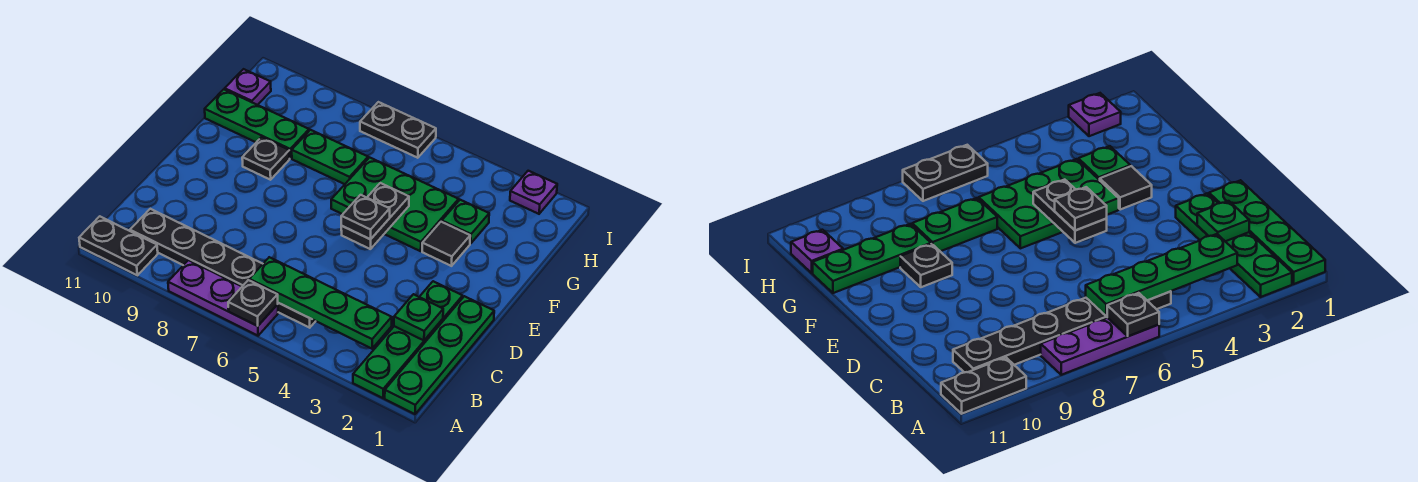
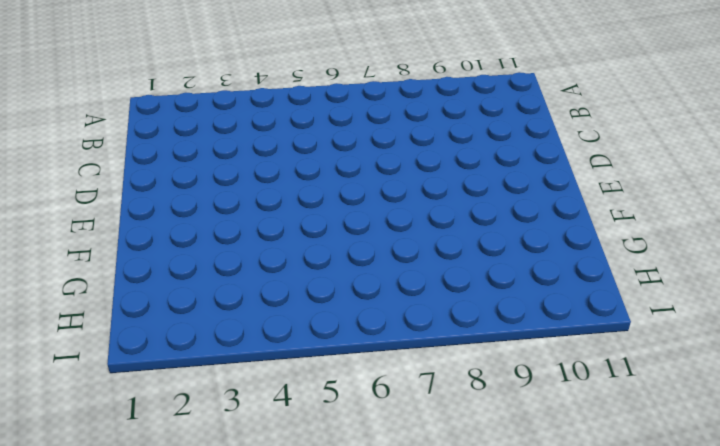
none -> green plate A1:D1 level 1
none -> green plate A2:D2 level 1
none -> purple plate A6:A8 level 1

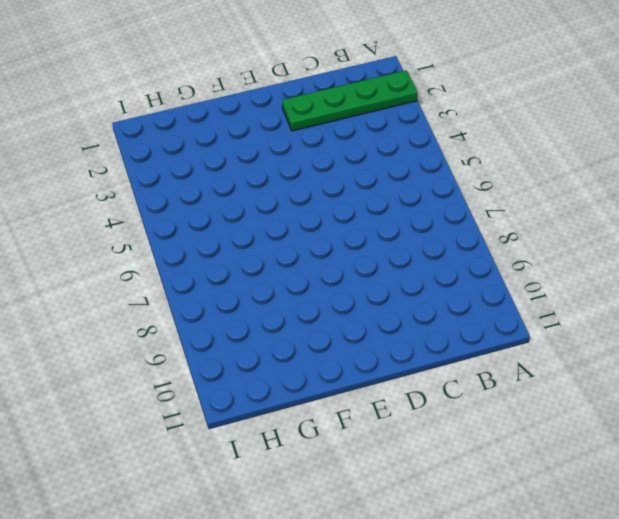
none -> green plate A1:D1 level 1
none -> purple plate A6:A8 level 1
none -> black plate A10:A11 level 1

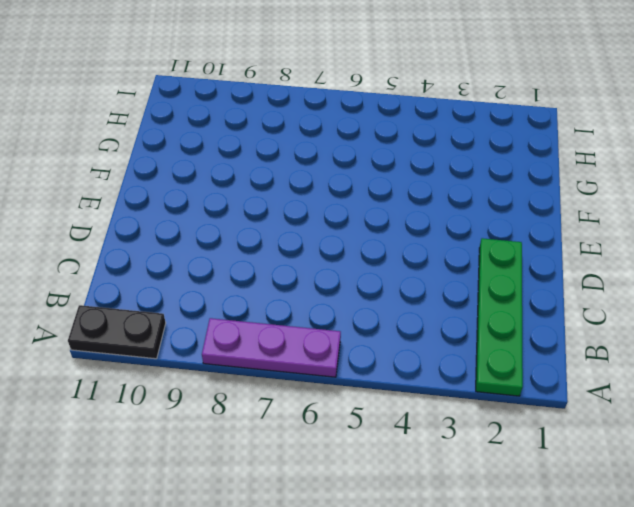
none -> green plate A1:D1 level 1
none -> black plate B5:B10 level 1
none -> black tile F3 level 1

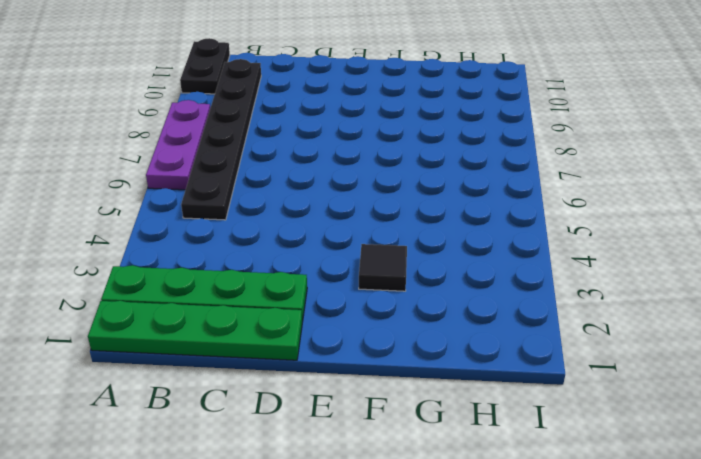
none -> green plate F4:G6 level 1
none -> black plate F9 level 1
none -> green plate G3 level 1

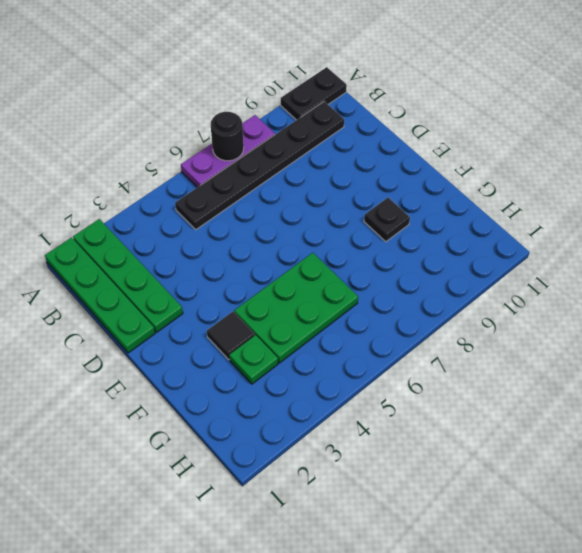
black round brick A7 level 2 -> none
none -> green plate G7:G8 level 1
none -> green plate G9:G11 level 1
none -> purple plate H11 level 1

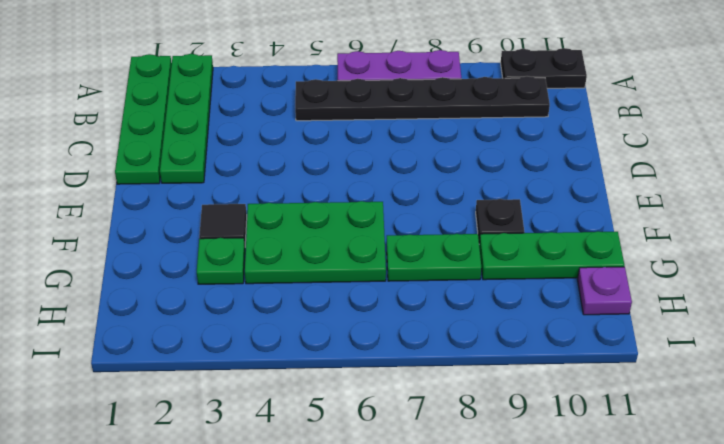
none -> purple plate I2 level 1
none -> black plate I6:I7 level 1
none -> black plate A6 level 2

